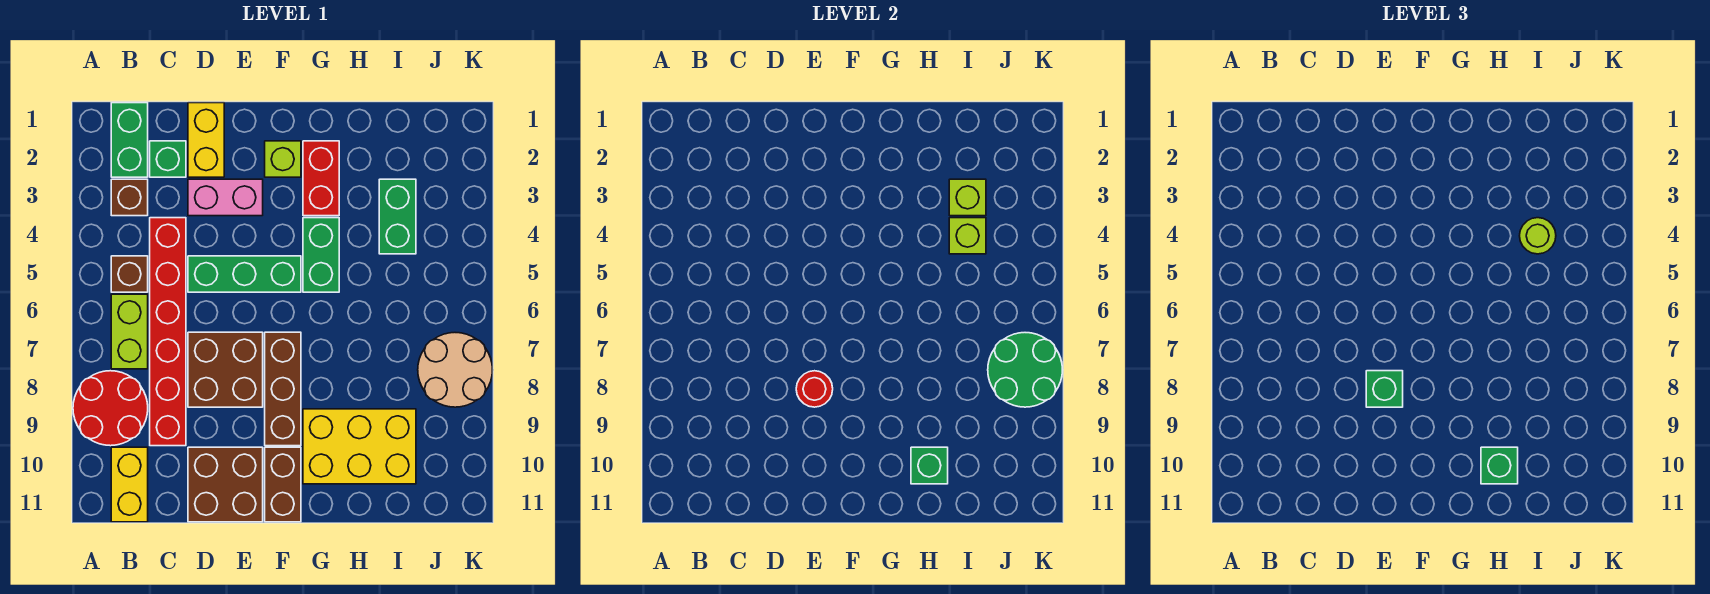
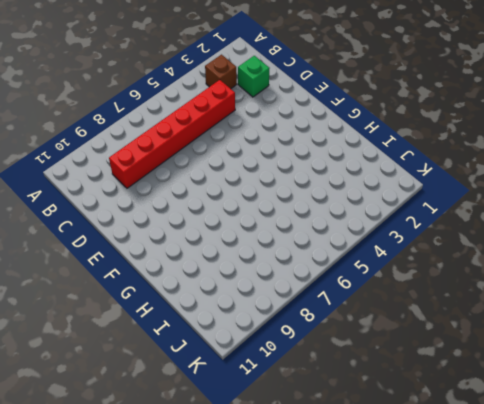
none -> red round brick A8:B9 level 1
none -> green brick B1:B2 level 1
none -> brown brick B5 level 1

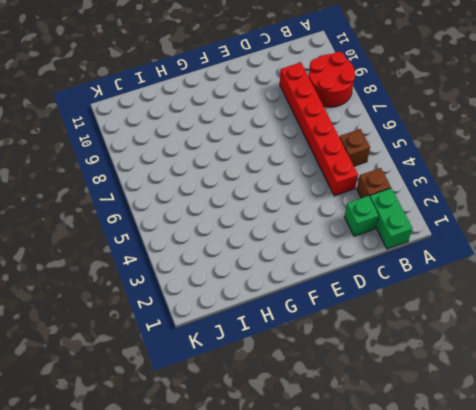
none -> lime brick B6:B7 level 1
none -> yellow brick B10:B11 level 1
none -> yellow brick D1:D2 level 1

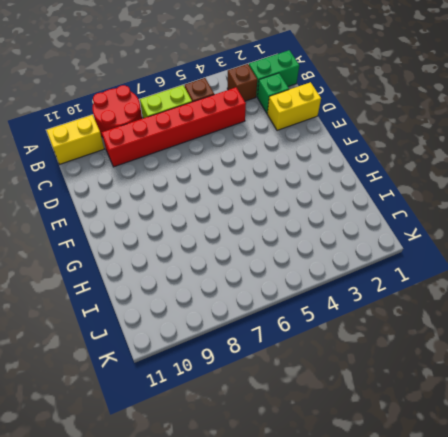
none -> pink brick D3:E3 level 1
none -> green brick D5:F5 level 1
none -> brown brick D7:E8 level 1

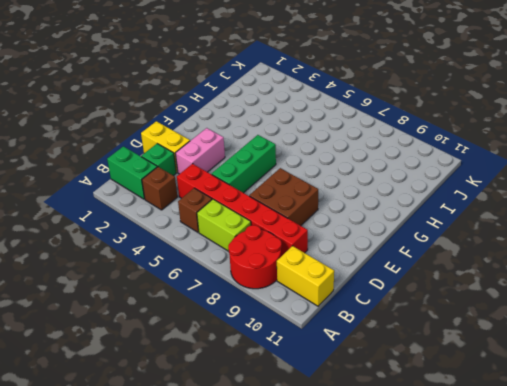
none -> brown brick D10:E11 level 1
none -> lime brick F2 level 1
none -> brown brick F7:F9 level 1

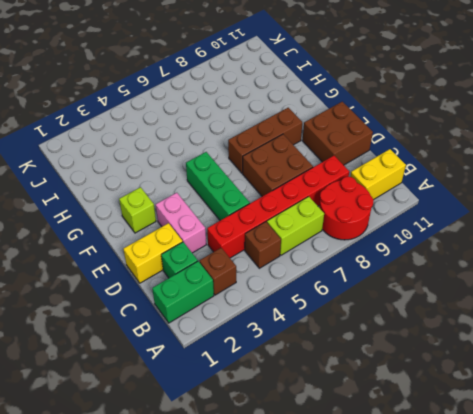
none -> brown brick F10:F11 level 1
none -> red brick G2:G3 level 1
none -> green brick G4:G5 level 1

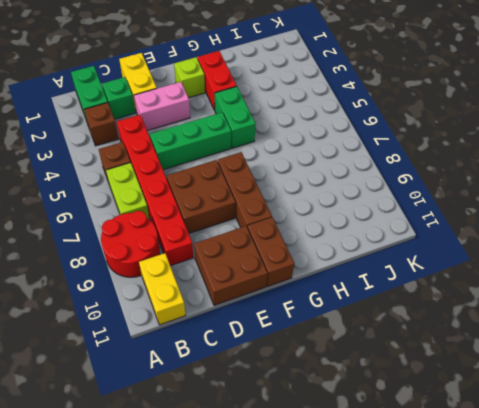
none -> yellow brick G9:I10 level 1
none -> green brick I3:I4 level 1
none -> tan round brick J7:K8 level 1

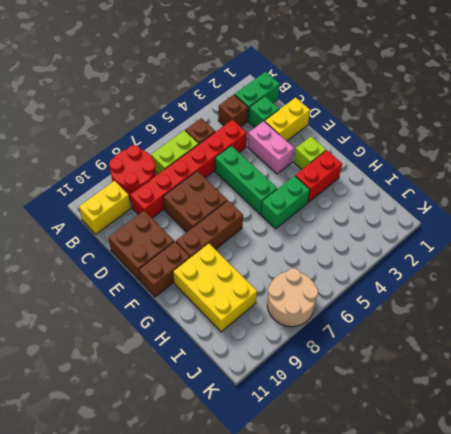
none -> green brick I3:I4 level 1
none -> red round brick E8 level 2
none -> green brick H10 level 2

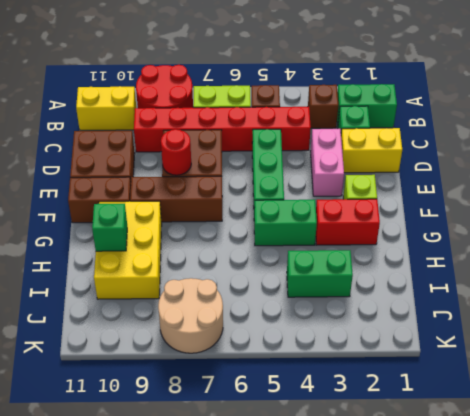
none -> lime brick I3 level 2
none -> lime brick I4 level 2
none -> green round brick J7:K8 level 2

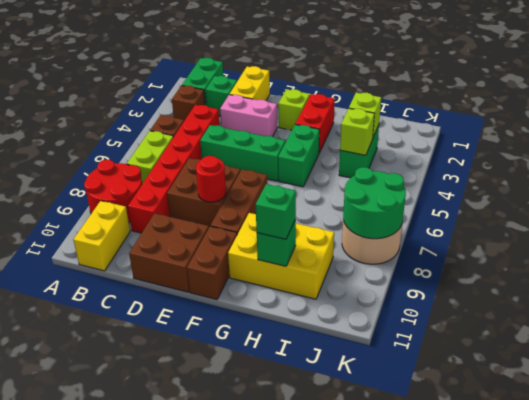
none -> green brick E8 level 3
none -> lime round brick I4 level 3

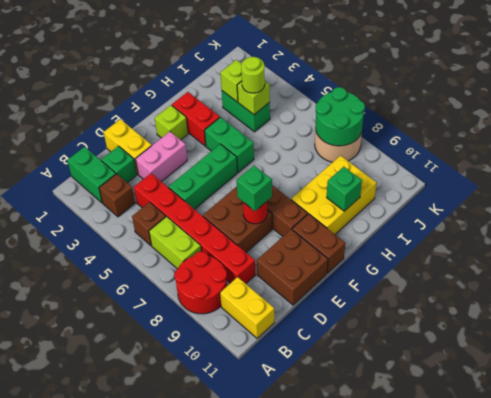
none -> green brick H10 level 3

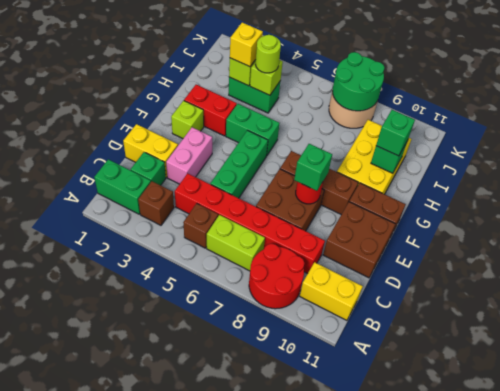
yellow brick I3 level 3 -> none

